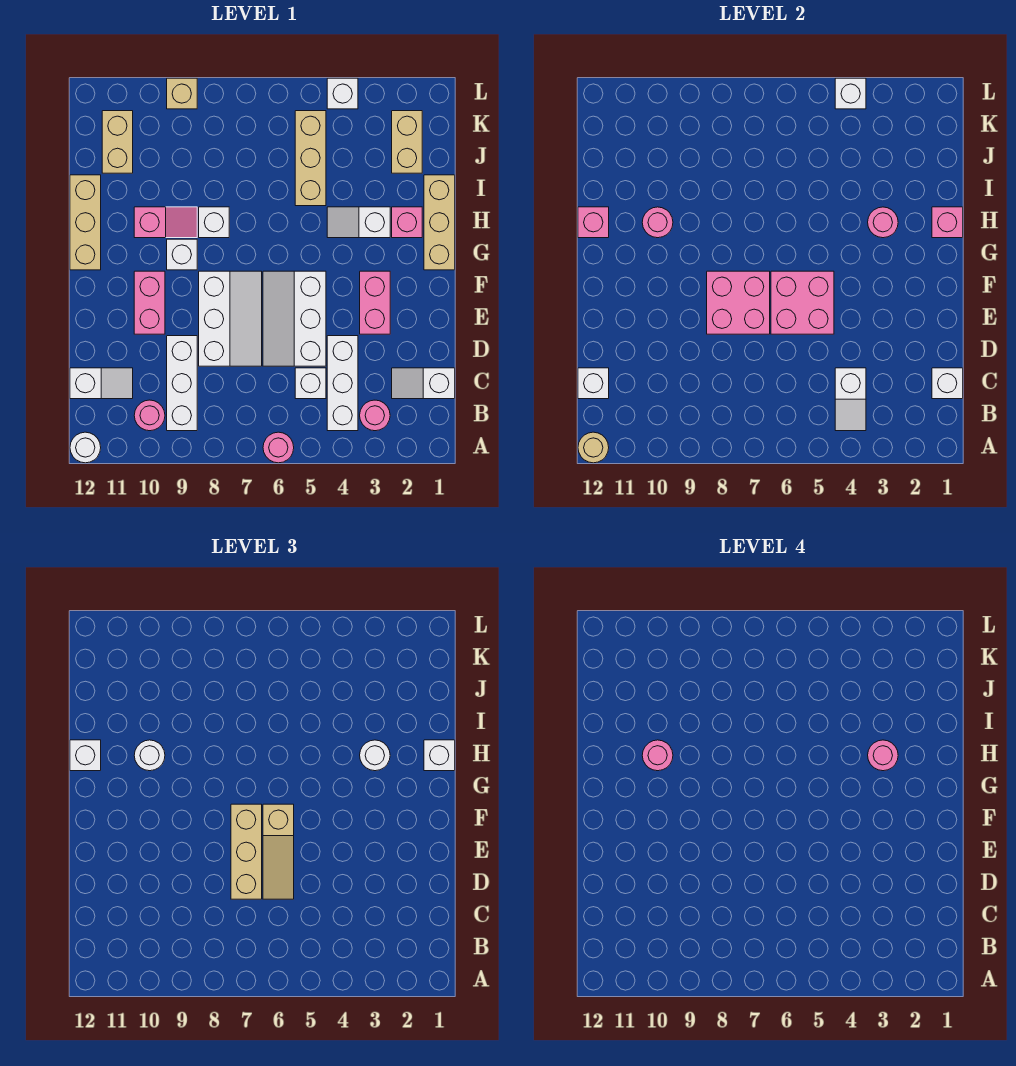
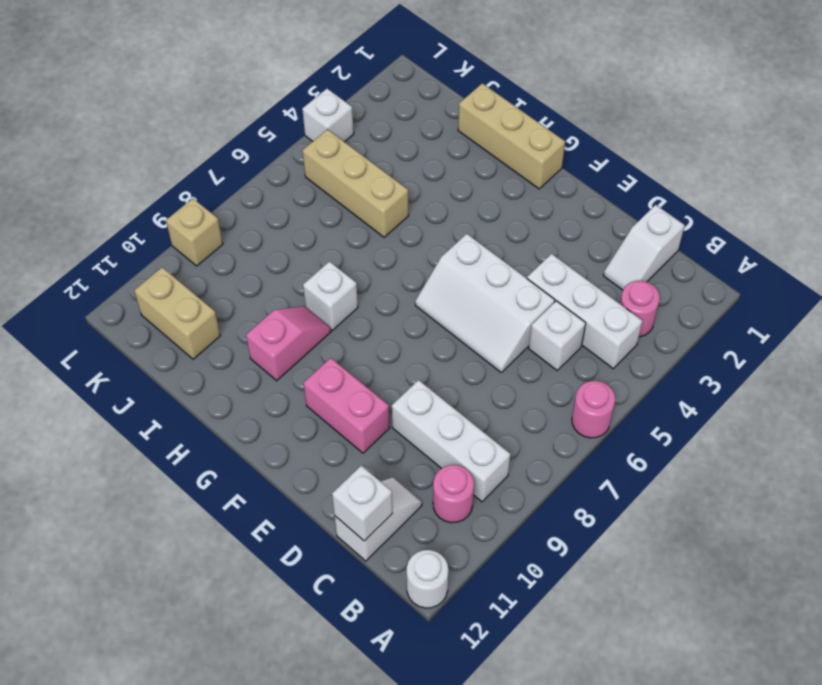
none -> white slope D7:F8 level 1 top 8
none -> pink brick E3:F3 level 1
none -> white brick G9 level 1
none -> tan brick G12:I12 level 1

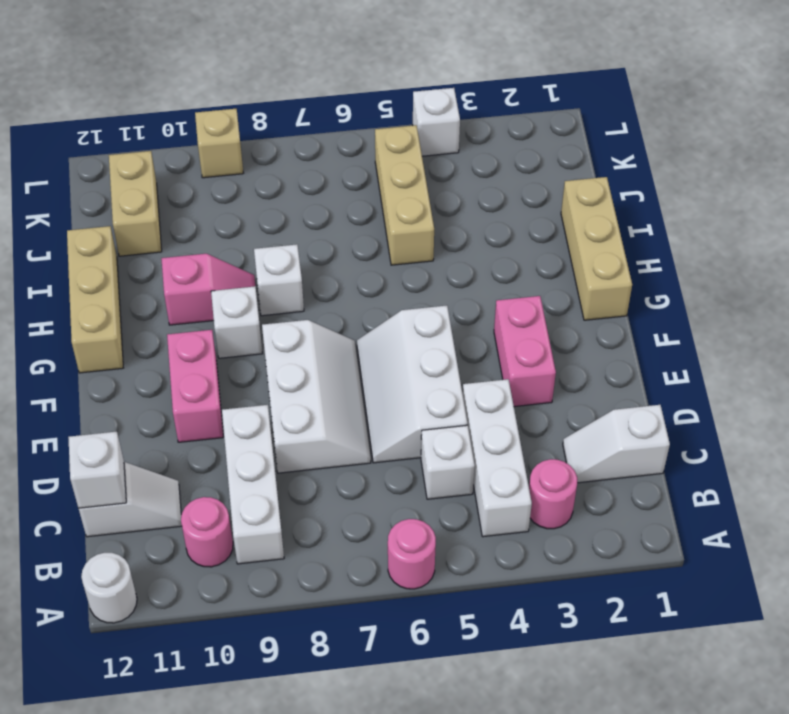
none -> pink brick H2 level 1
none -> white slope H3:H4 level 1 top 3
none -> tan brick J2:K2 level 1
none -> tan round brick A12 level 2

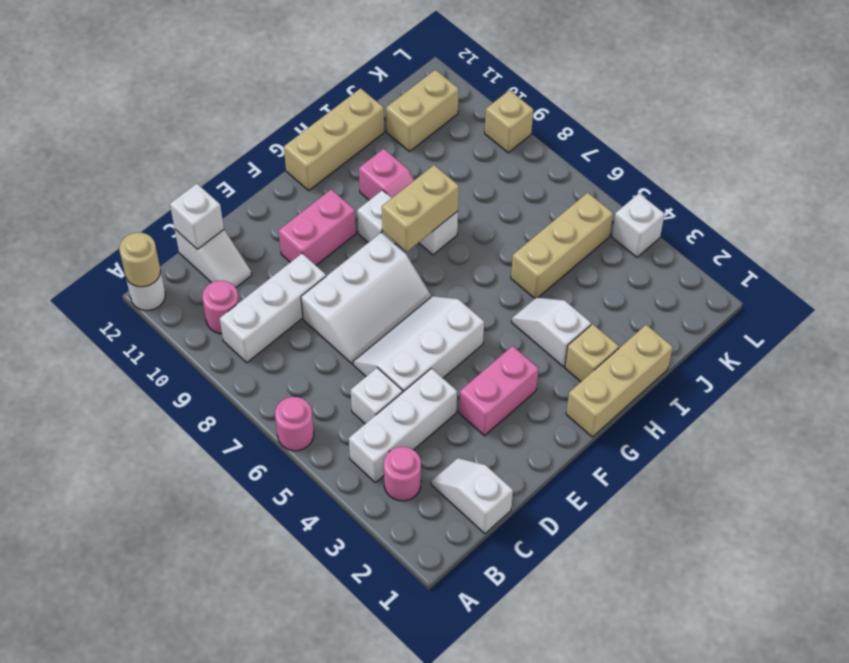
tan brick G8:H8 level 2 -> tan brick J2:K2 level 1
tan brick H2 level 1 -> pink brick H2 level 1
none -> white slope B4:C4 level 2 top C
none -> white brick C1 level 2
none -> pink brick E5:F6 level 2
none -> pink brick E7:F8 level 2

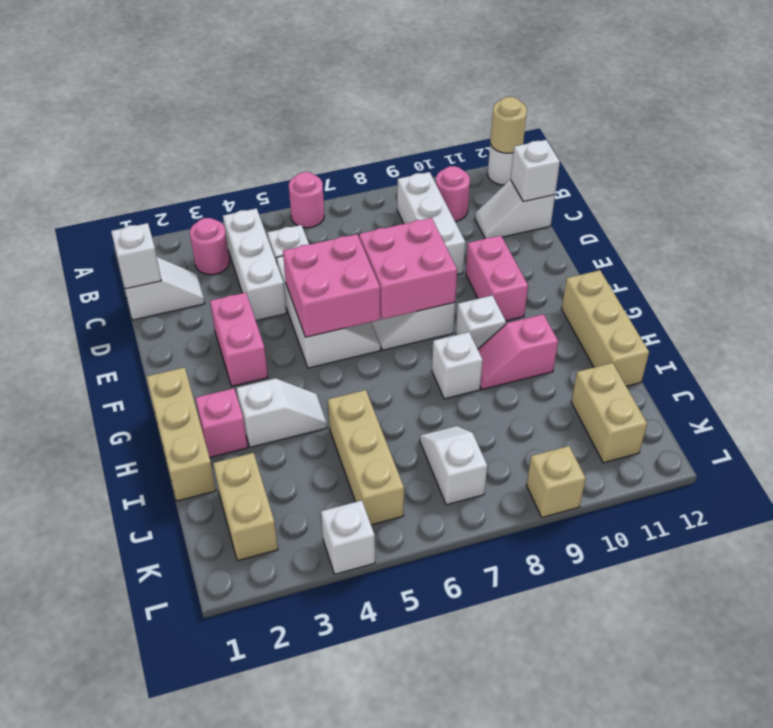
white slope J7:K7 level 1 top K -> white slope B4:C4 level 2 top C
none -> pink brick H1 level 2
none -> pink round brick H3 level 2
none -> pink round brick H10 level 2
none -> pink brick H12 level 2

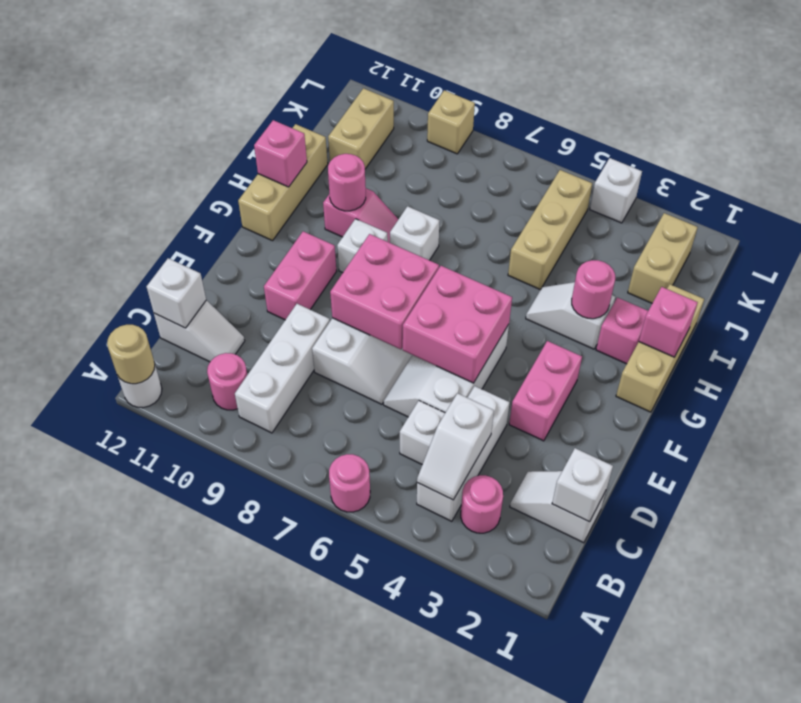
none -> white brick L4 level 2
none -> tan slope D6:F6 level 3 top F
none -> tan brick D7:F7 level 3
none -> white brick H1 level 3

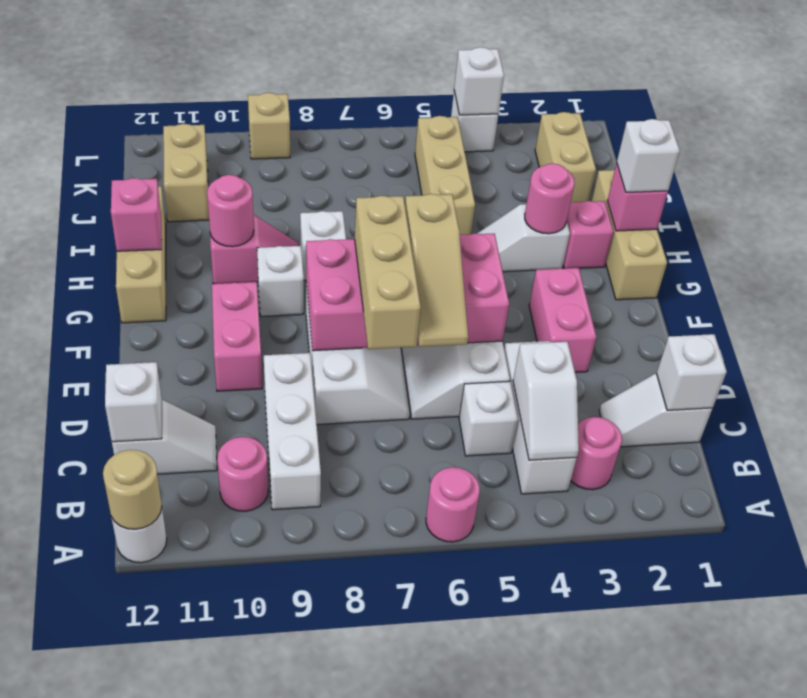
none -> white round brick H3 level 3
none -> white round brick H10 level 3
none -> white brick H12 level 3
none -> pink round brick H3 level 4

